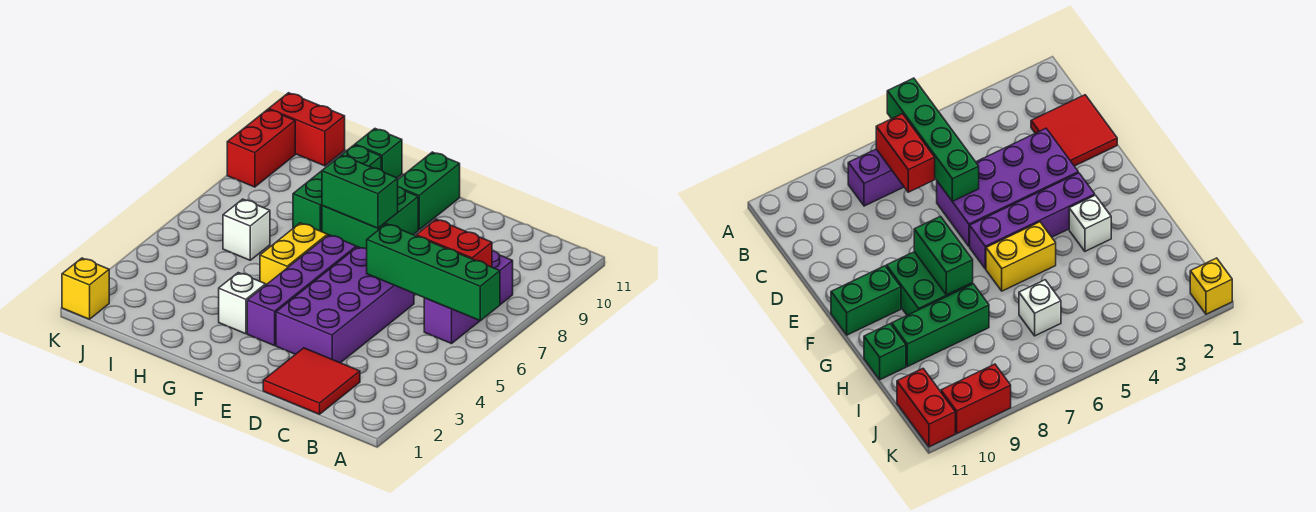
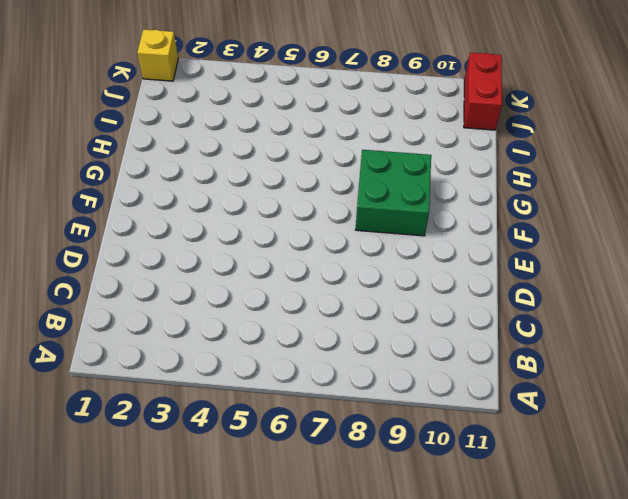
none -> purple brick B6:B8 level 1
none -> red tile C1:D2 level 1
none -> purple brick D3:E6 level 1

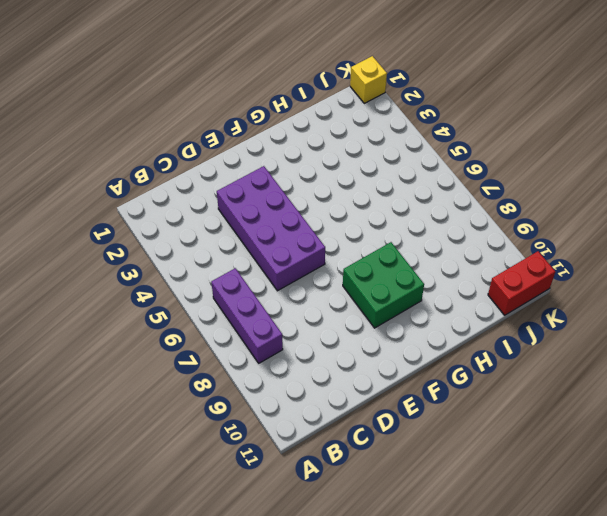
none -> red tile C1:D2 level 1
none -> purple brick F3:F6 level 1
none -> green brick F10:F11 level 1

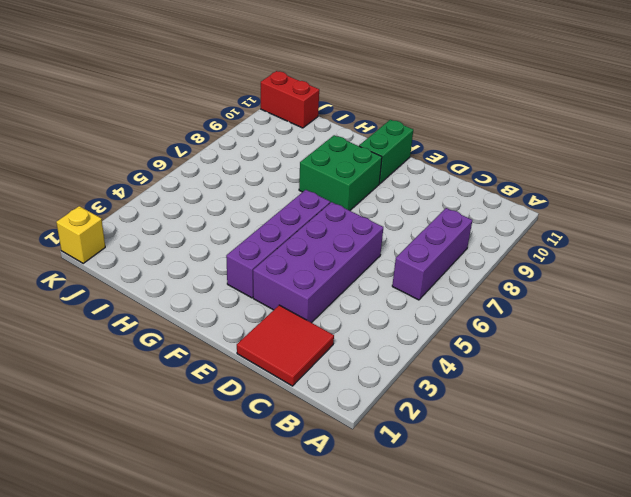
none -> white brick G3 level 1
none -> yellow brick G5:G6 level 1
none -> green brick H8:H10 level 1

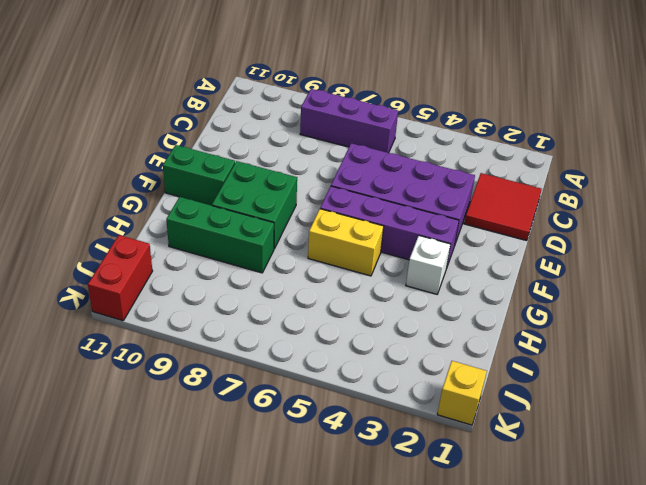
none -> green brick H11 level 1
none -> white brick I6 level 1
none -> red brick K9:K10 level 1

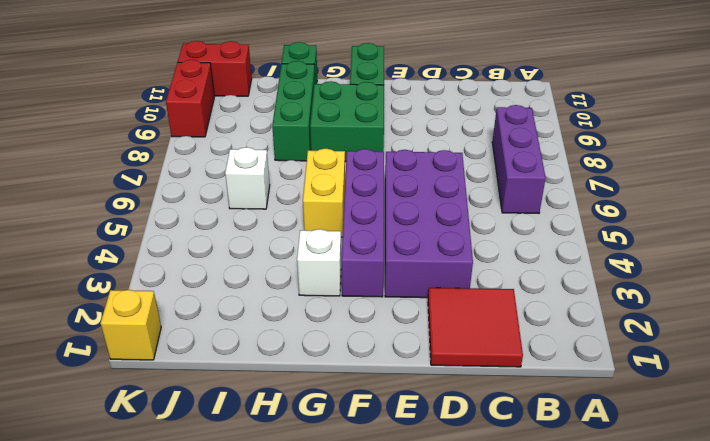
none -> green brick A6:D6 level 2
none -> red brick B7:C7 level 2
none -> green brick F8:G8 level 2

